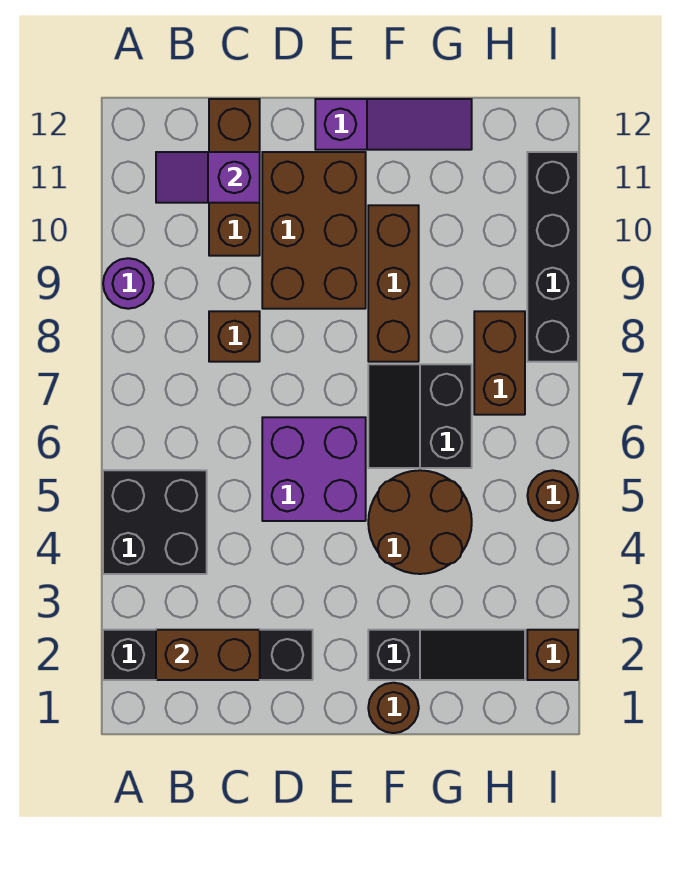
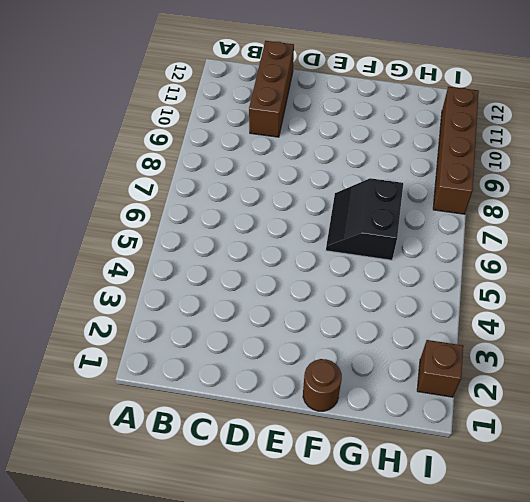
brown brick I8:I11 level 1 -> black brick I8:I11 level 1
none -> black brick A2:D2 level 1
none -> black brick A4:B5 level 1
none -> purple round brick A9 level 1

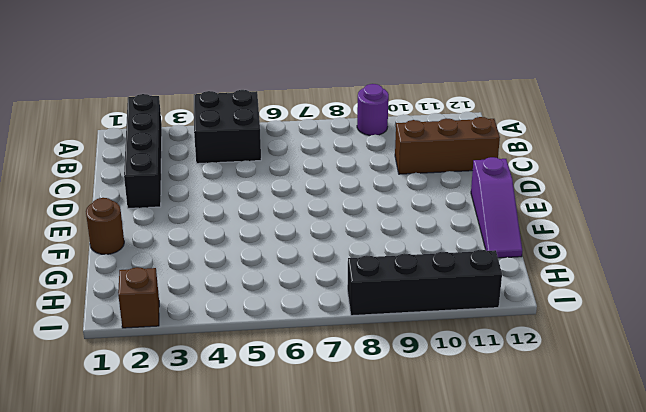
none -> brown brick C8 level 1
none -> purple brick D5:E6 level 1
none -> brown brick D9:E11 level 1

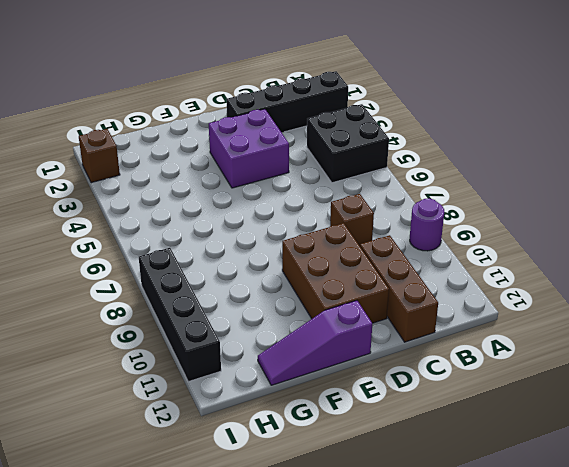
purple brick D3:E4 level 1 -> purple brick D5:E6 level 1
none -> brown round brick F1 level 1
none -> black slope F2:H2 level 1 top F
none -> brown round brick F4:G5 level 1

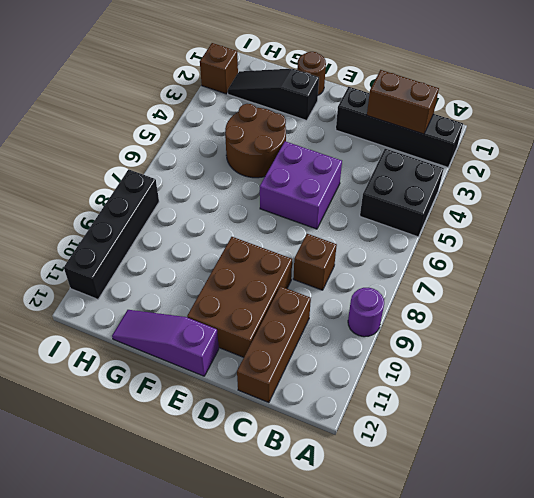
none -> black slope F6:G7 level 1 top G
none -> brown brick F8:F10 level 1
none -> brown brick H7:H8 level 1

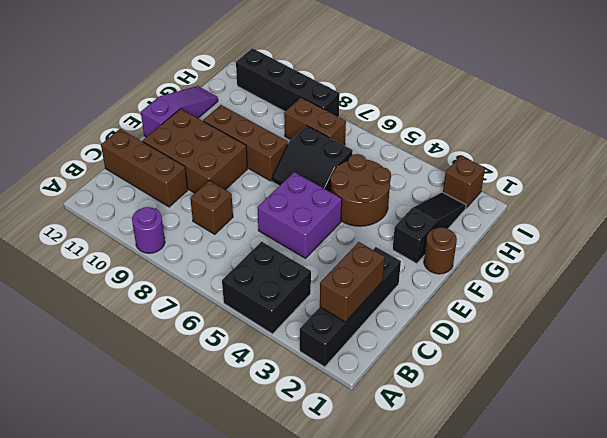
none -> brown round brick I5 level 1
none -> purple slope B11:C11 level 2 top C

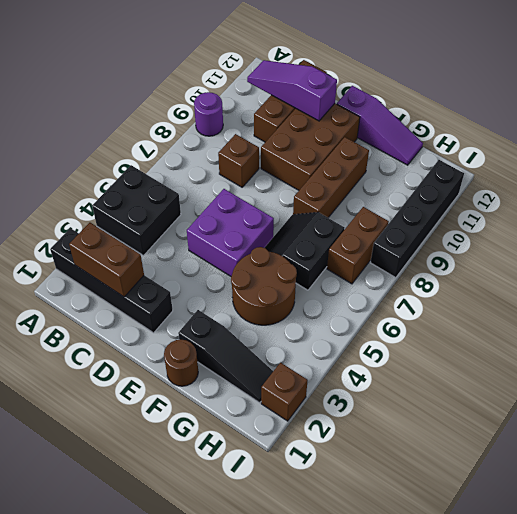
purple slope B11:D11 level 2 top D -> purple slope B11:C11 level 2 top C
none -> brown round brick I5 level 1

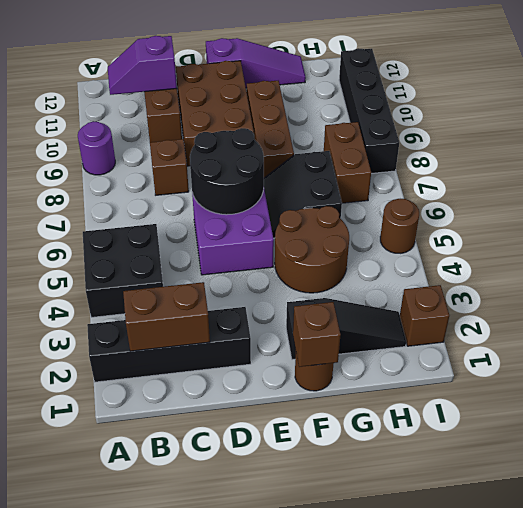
black round brick D6:E7 level 2 -> none
brown brick F1 level 2 -> none

